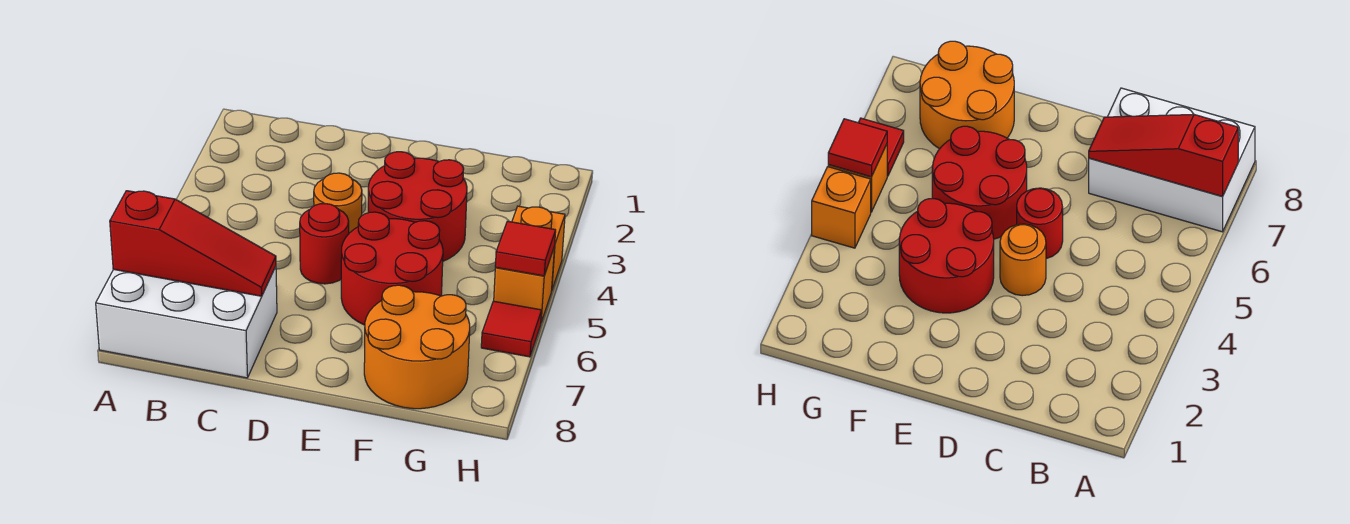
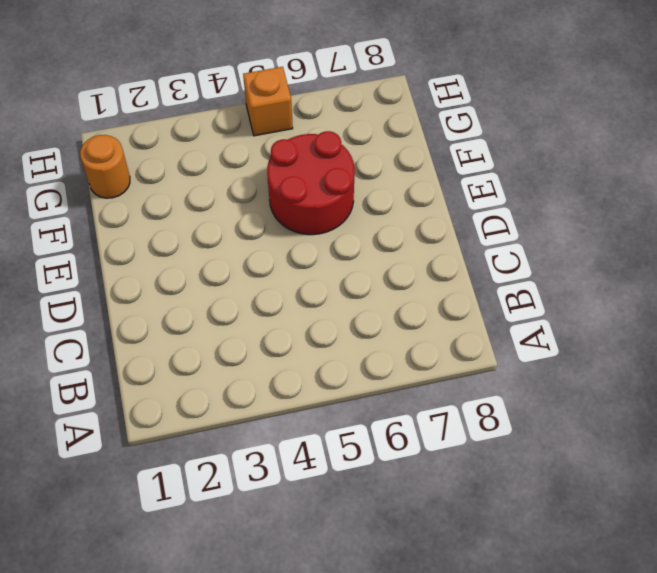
orange round brick G1 level 1 -> orange round brick D4 level 1
none -> white brick A7:C8 level 1
none -> red round brick D5 level 1

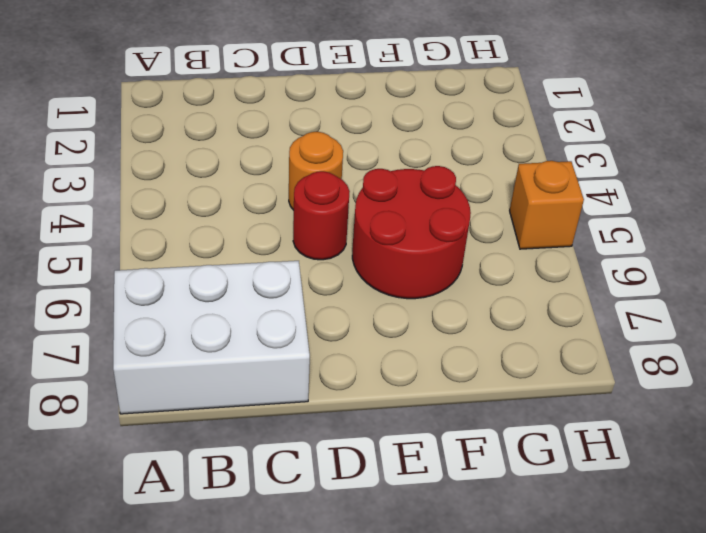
none -> red round brick E3:F4 level 1
none -> orange round brick F7:G8 level 1

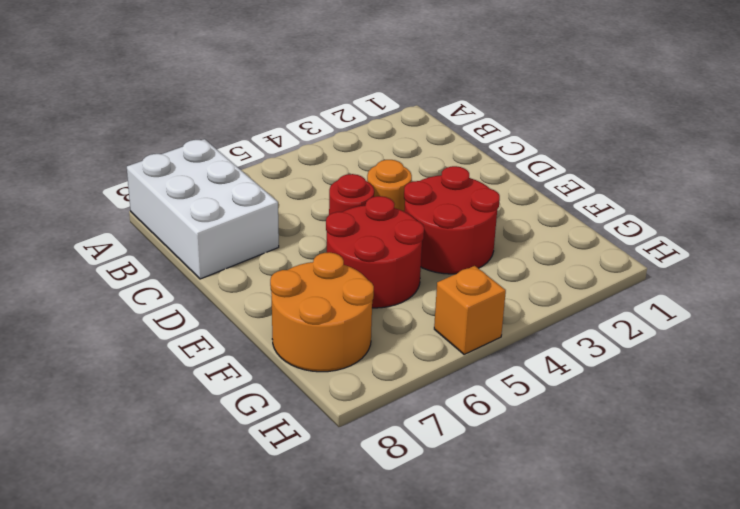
none -> orange brick H4 level 1
none -> red tile H6 level 1

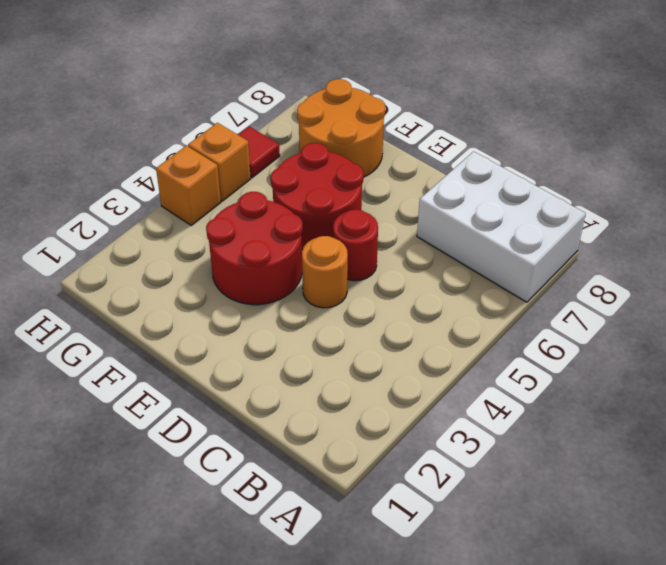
none -> red slope A7:C7 level 2 top A
none -> red tile H5 level 2

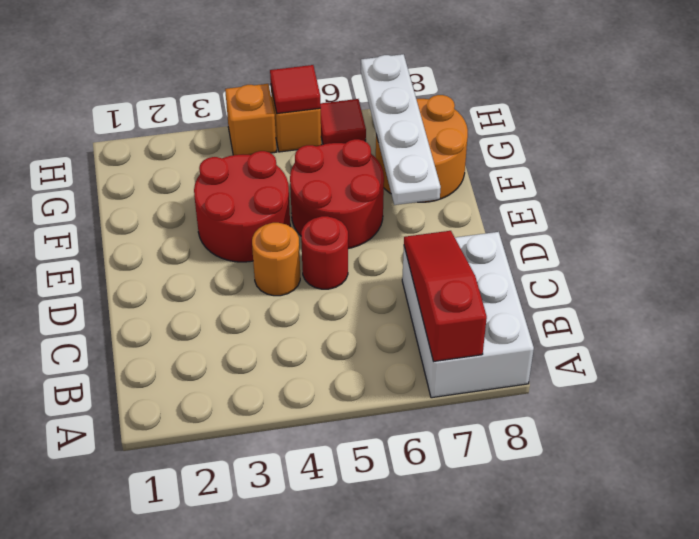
white plate E7:H7 level 2 -> none

